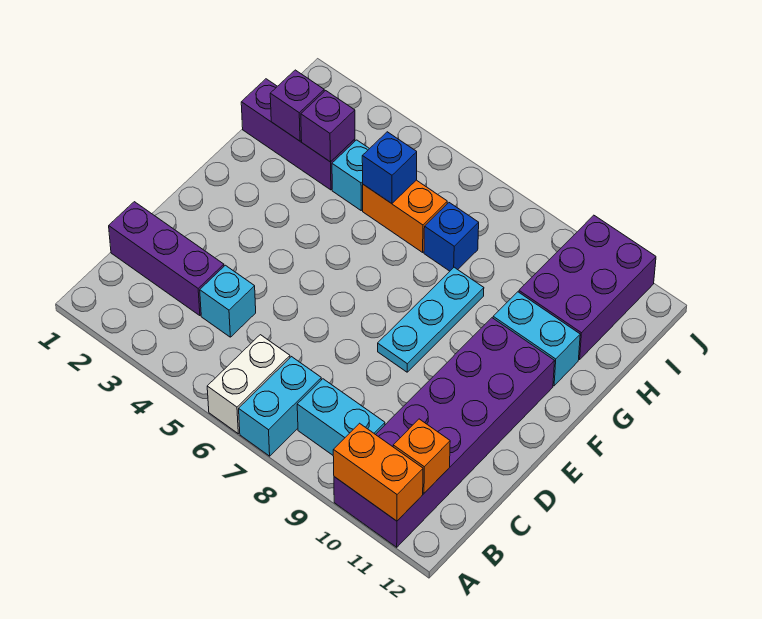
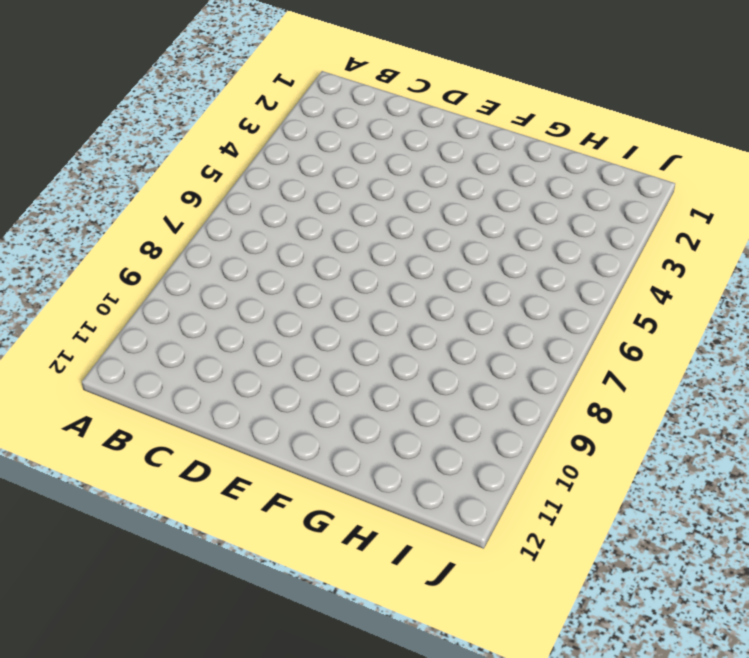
none -> white brick A6:B6 level 1
none -> cyan brick A7:B7 level 1
none -> purple brick A10:F11 level 1

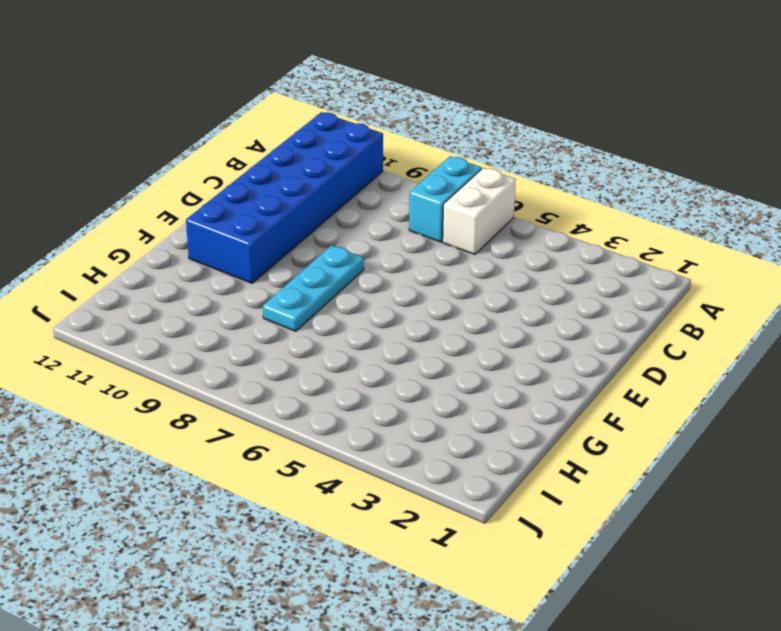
blue brick A10:F11 level 1 -> purple brick A10:F11 level 1
none -> cyan brick B8:B9 level 1
none -> purple brick C1:C3 level 1
none -> cyan brick C4 level 1

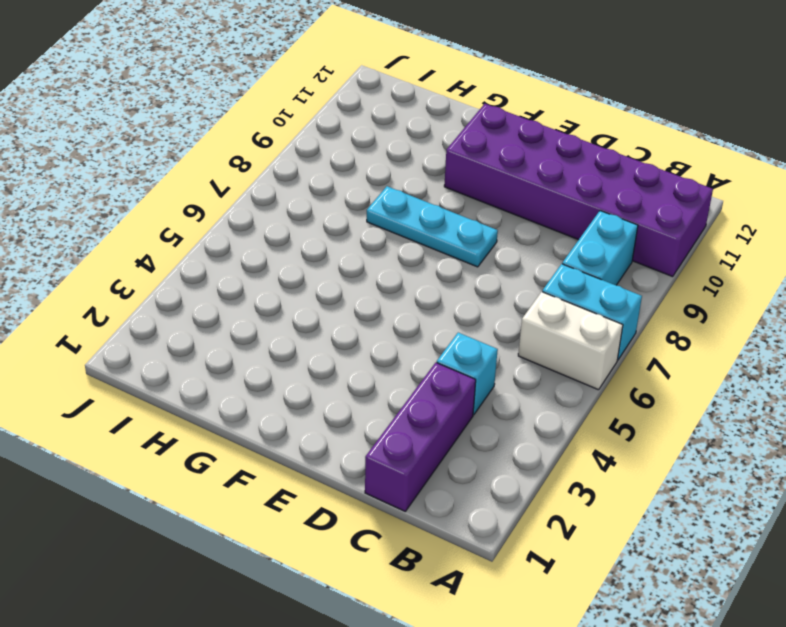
none -> cyan brick G10:G11 level 1
none -> purple brick H1:H3 level 1
none -> cyan brick H4 level 1

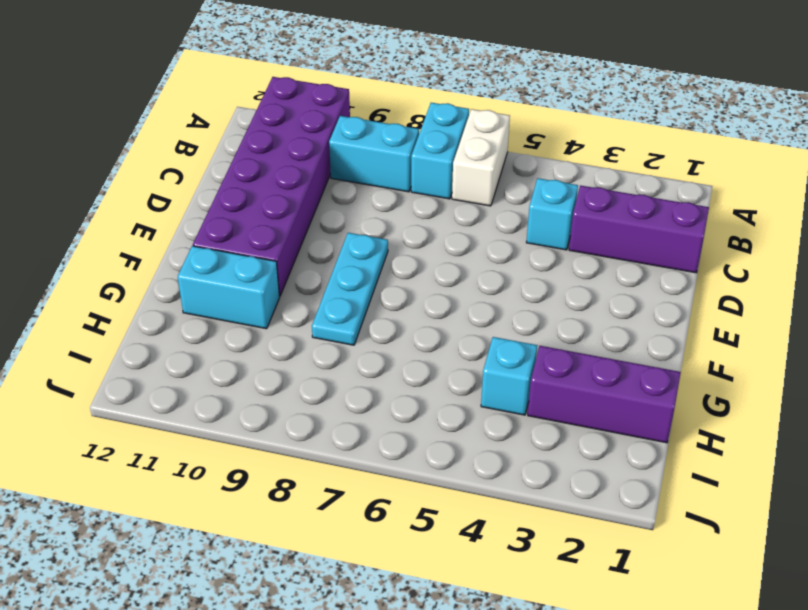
none -> orange brick H5:H6 level 1
none -> blue brick H7 level 1
none -> purple brick H10:J11 level 1

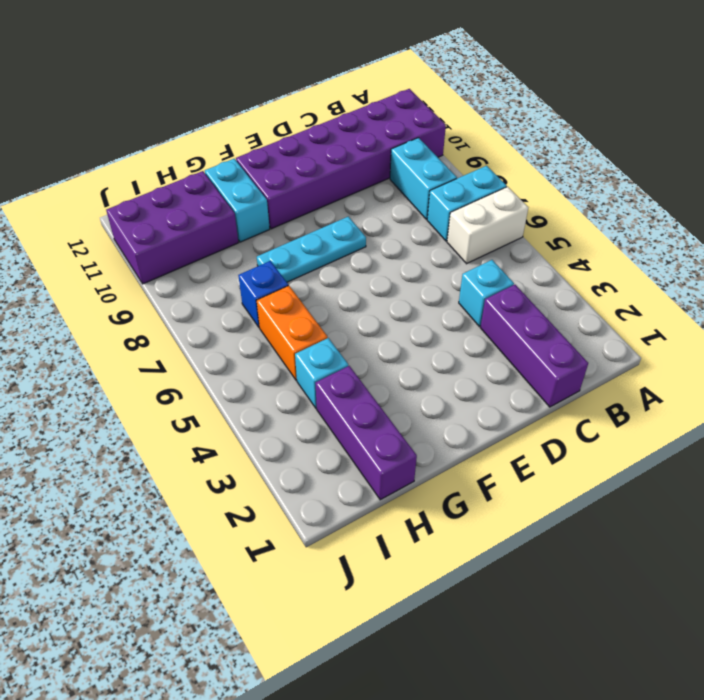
none -> orange brick A10:A11 level 2
none -> orange brick B11 level 2
none -> purple brick H2 level 2

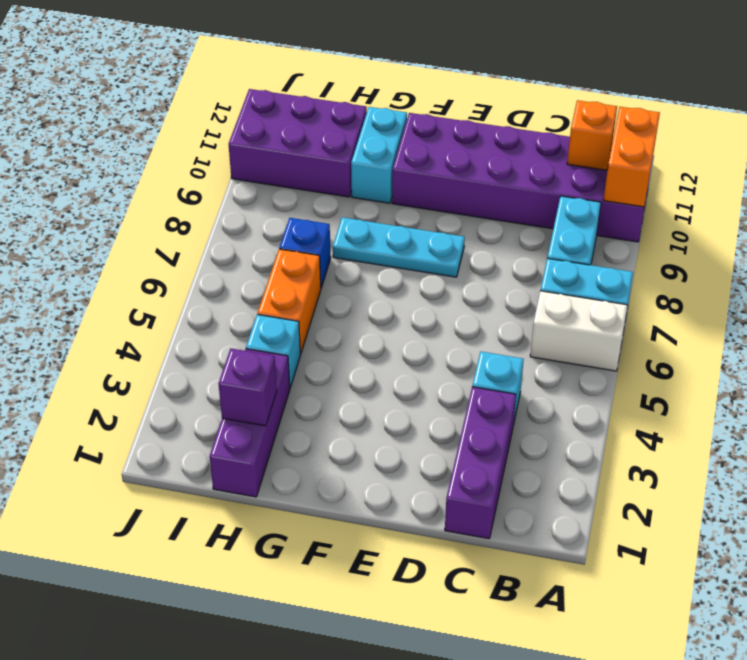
none -> purple brick H3 level 2
none -> blue brick H5 level 2

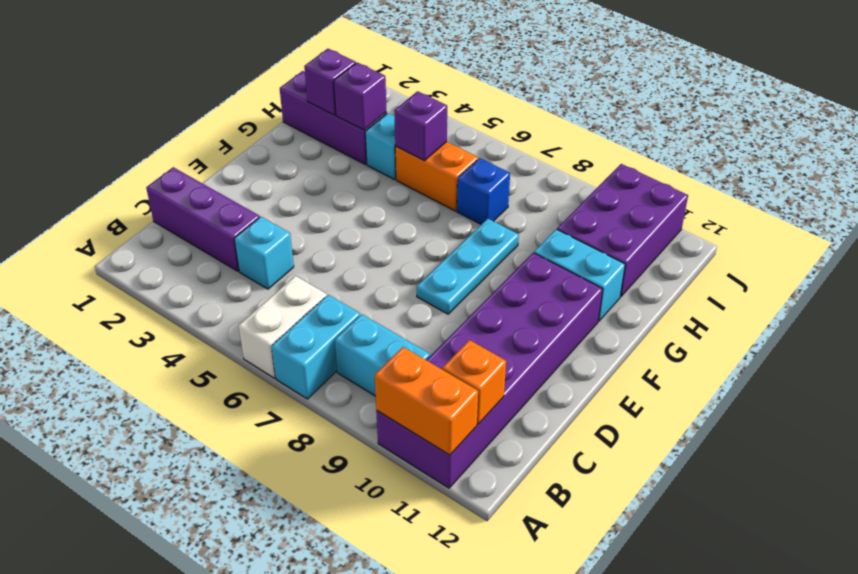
purple brick H5 level 2 -> blue brick H5 level 2

